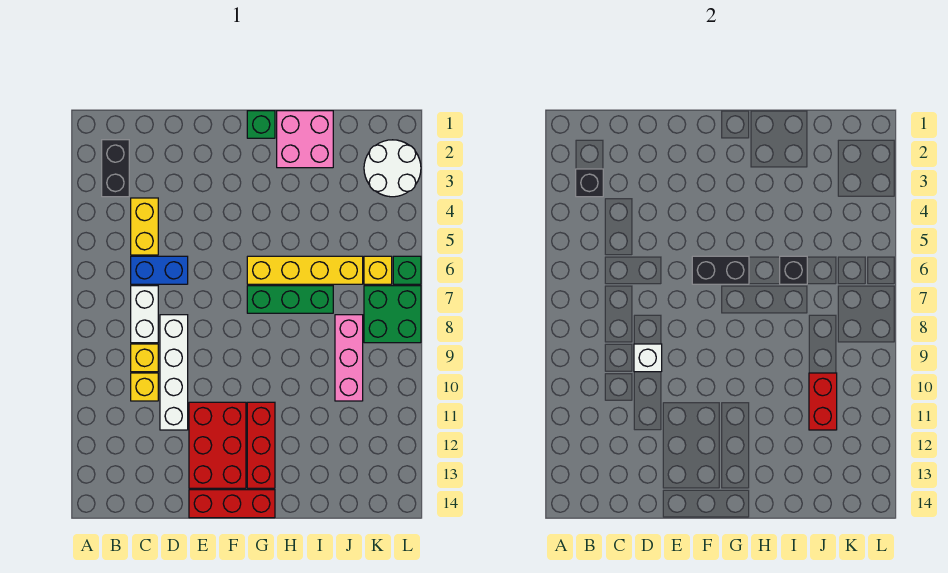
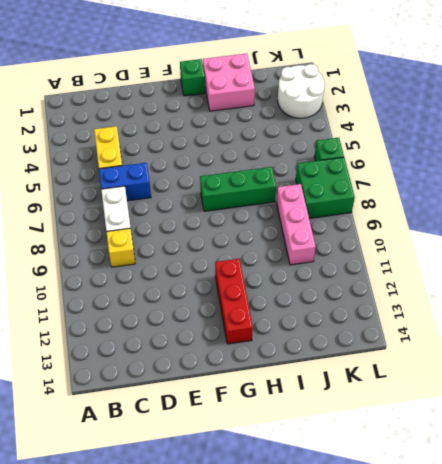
none -> black brick B2:B3 level 1
none -> yellow brick C10 level 1
none -> white brick D8:D11 level 1

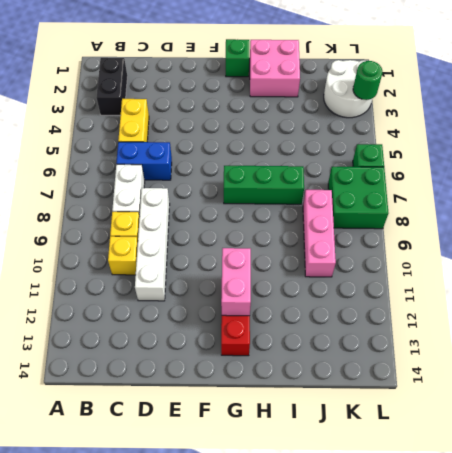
pink brick G11:G12 level 2 -> none
green round brick L3 level 2 -> none
none -> red brick E11:F13 level 1
none -> red brick E14:G14 level 1
none -> yellow brick G6:J6 level 1

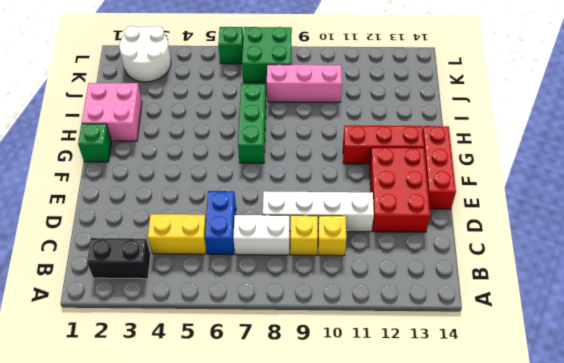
red brick D12:F13 level 1 -> red brick E11:F13 level 1
none -> yellow brick G6:J6 level 1
none -> yellow brick K6 level 1
none -> black brick B3 level 2

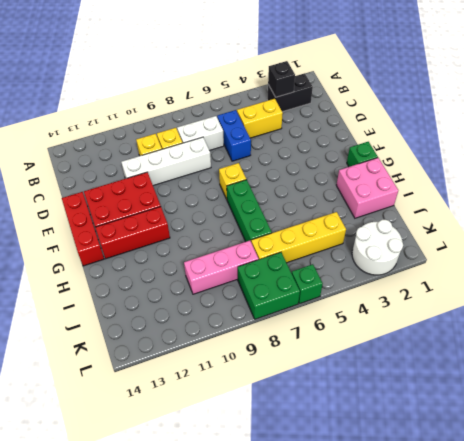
yellow brick F7 level 1 -> yellow brick K6 level 1
yellow brick J4:J7 level 1 -> yellow brick G6:J6 level 1
none -> white brick D9 level 2
none -> black brick F6:G6 level 2
none -> black brick I6 level 2

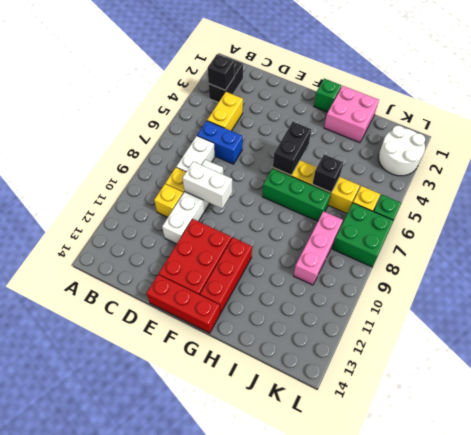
white brick D9:E9 level 2 -> white brick D9 level 2
black brick G5:G6 level 2 -> black brick F6:G6 level 2
none -> red brick J10:J11 level 2

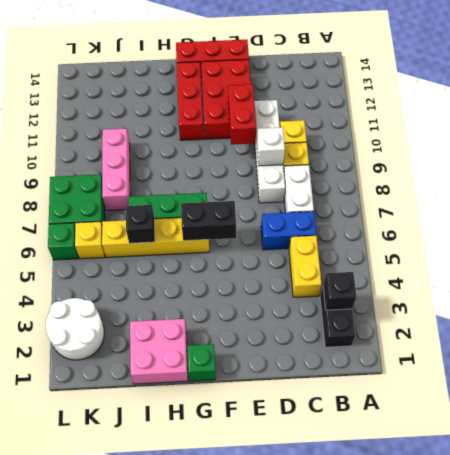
red brick E10:E11 level 2 -> red brick J10:J11 level 2

